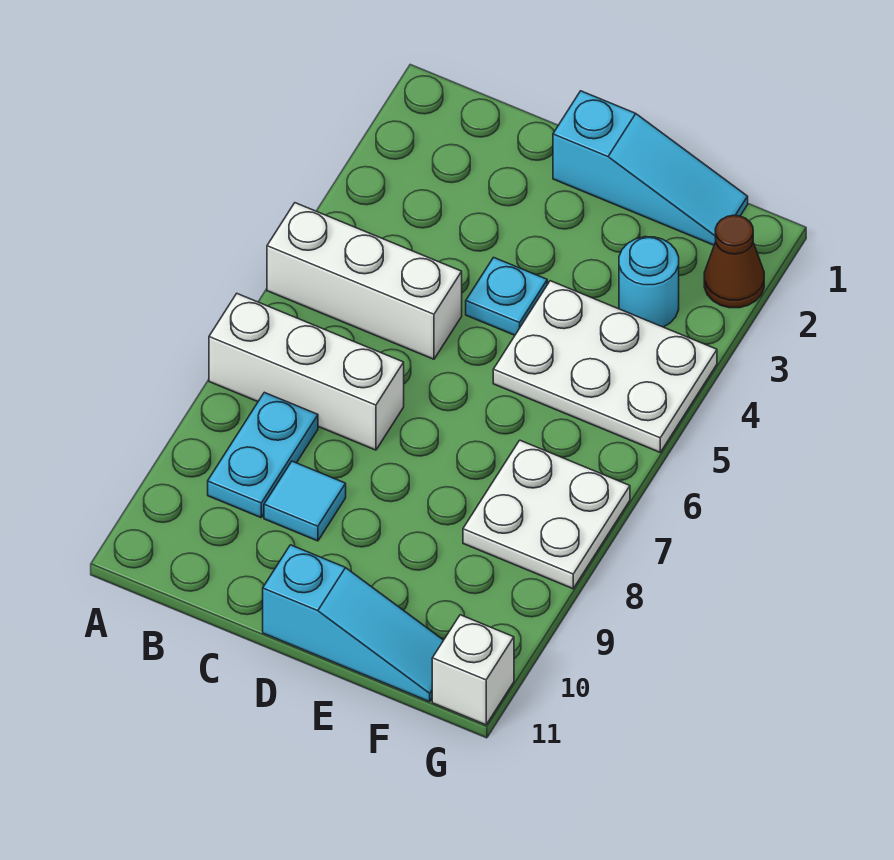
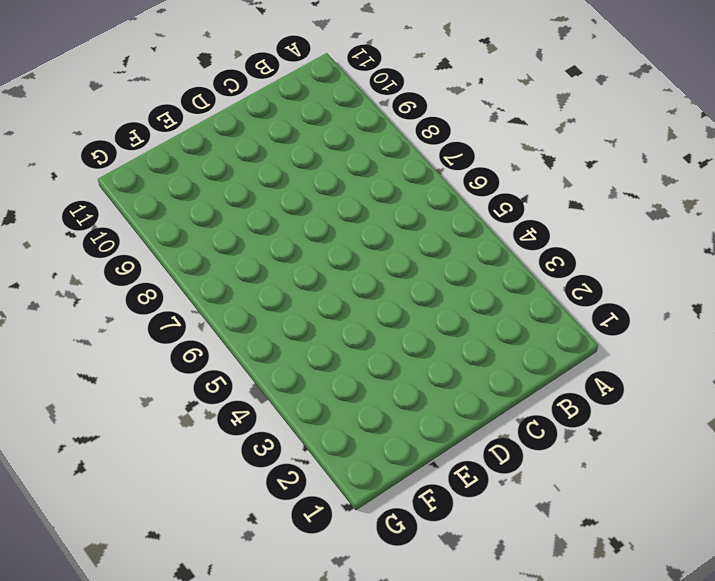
none -> white brick A5:C5 level 1
none -> white brick A7:C7 level 1
none -> cyan plate B8:B9 level 1

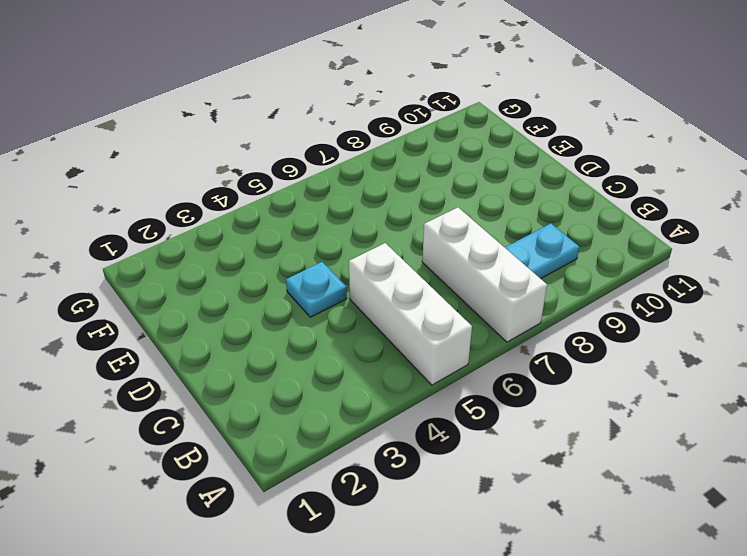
none -> cyan tile C9 level 1
none -> cyan slope D1:F1 level 1 top D
none -> cyan slope D11:F11 level 1 top D

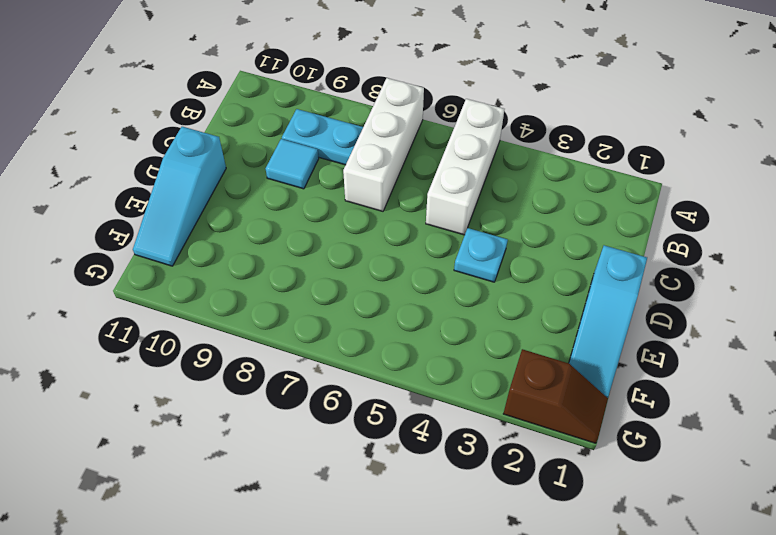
brown slope G1:G2 level 1 top 2 -> brown cone G2 level 1
none -> white plate E4:G5 level 1
none -> cyan round brick F3 level 1
none -> white plate F7:G8 level 1

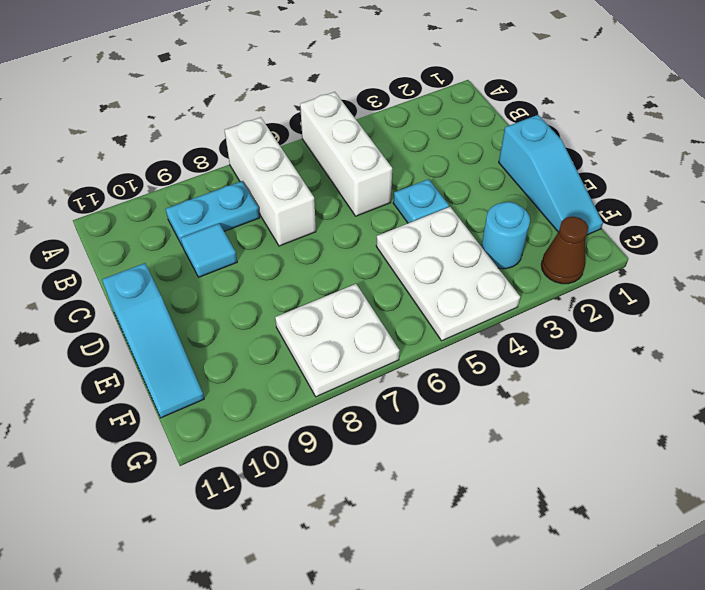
none -> white brick G11 level 1

